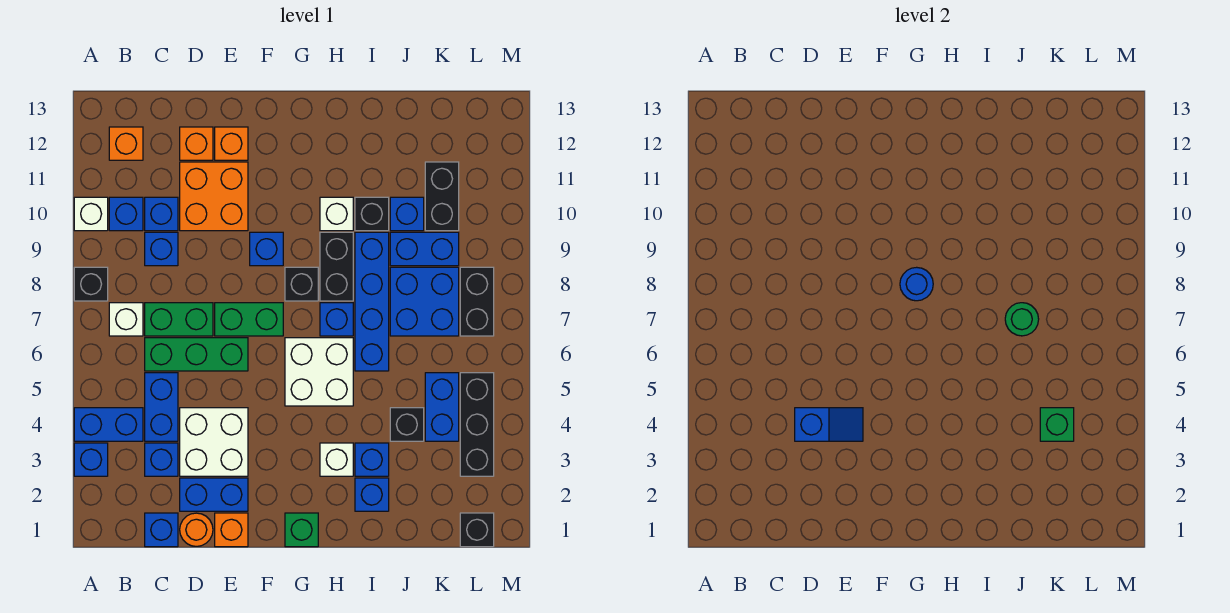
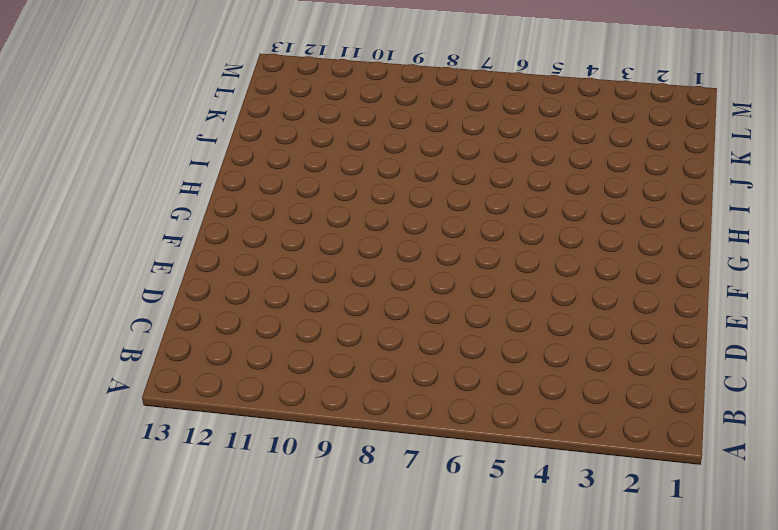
none -> blue brick A3 level 1
none -> blue brick A4:B4 level 1
none -> black brick A8 level 1
none -> white brick A10 level 1

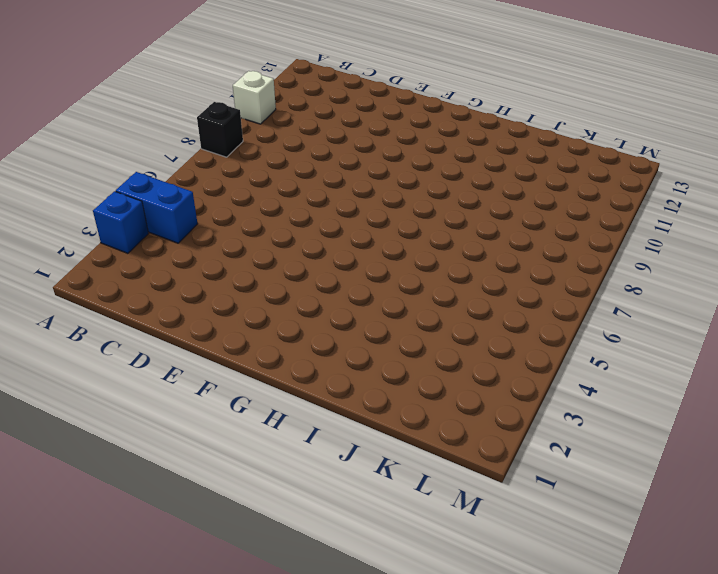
none -> white brick B7 level 1
none -> blue brick B10 level 1
none -> orange brick B12 level 1
none -> blue brick C1 level 1

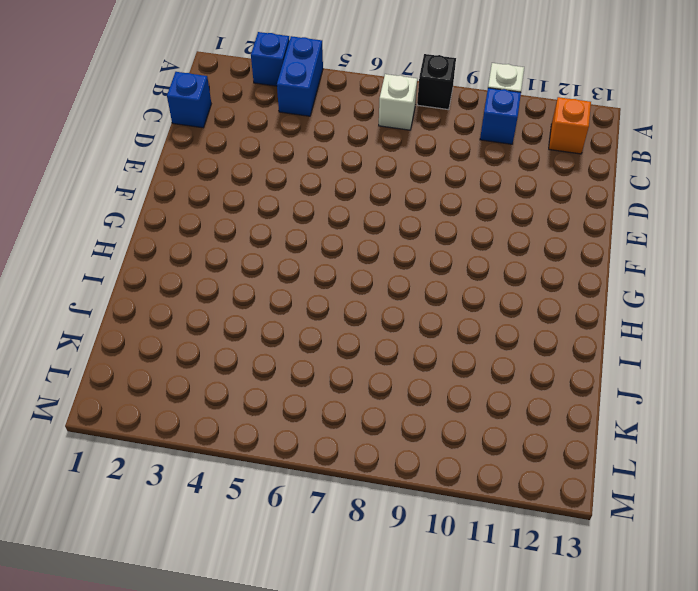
none -> blue brick C3 level 1
none -> blue brick C4:C5 level 1
none -> green brick C6:E6 level 1
none -> green brick C7:D7 level 1

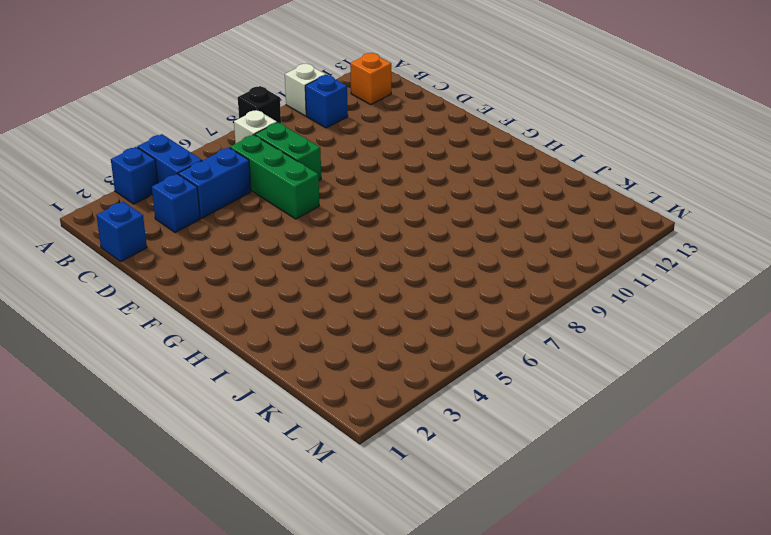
none -> blue brick C9 level 1
none -> blue brick C10 level 1
none -> orange round brick D1 level 1
none -> blue brick D2:E2 level 1

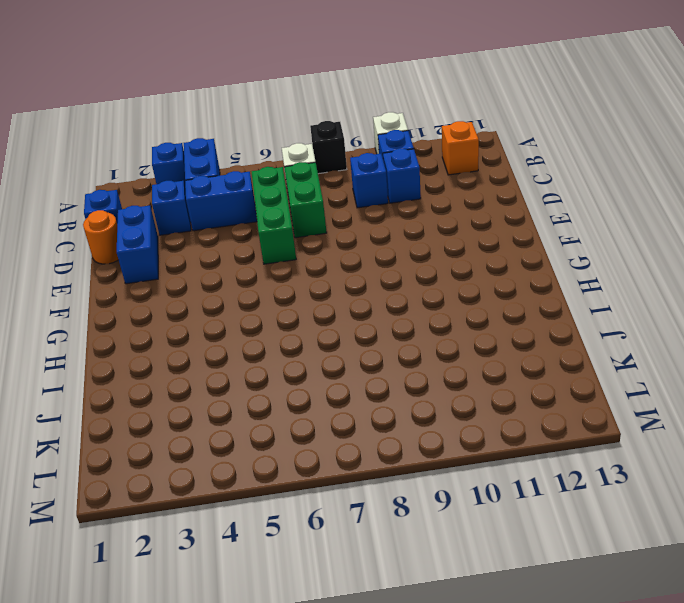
none -> white brick D3:E4 level 1
none -> orange brick D10:E11 level 1
none -> orange brick D12 level 1
none -> orange brick E1 level 1

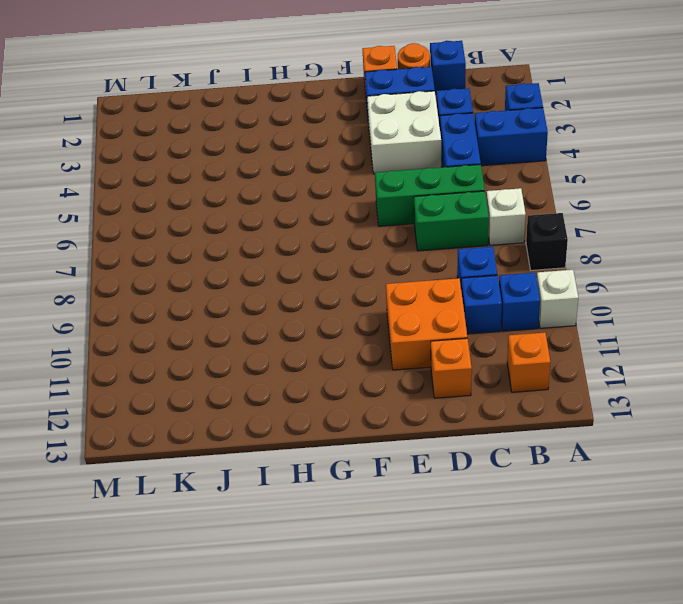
none -> green brick E7:F7 level 1
none -> orange brick E12 level 1
none -> blue brick F9 level 1
none -> green brick G1 level 1

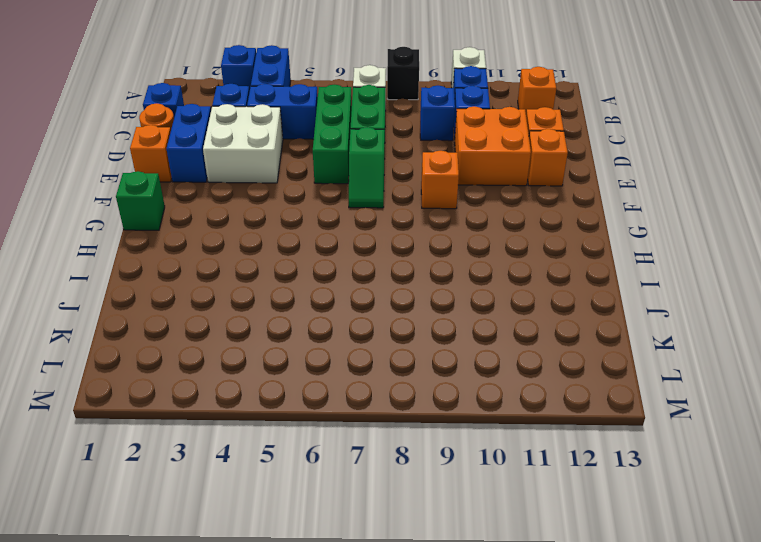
green slope E7:F7 level 1 top E -> green brick E7:F7 level 1
orange brick F9 level 1 -> blue brick F9 level 1
none -> white brick G5:H6 level 1
none -> black brick G8 level 1
none -> white brick H3 level 1
none -> blue brick H7 level 1

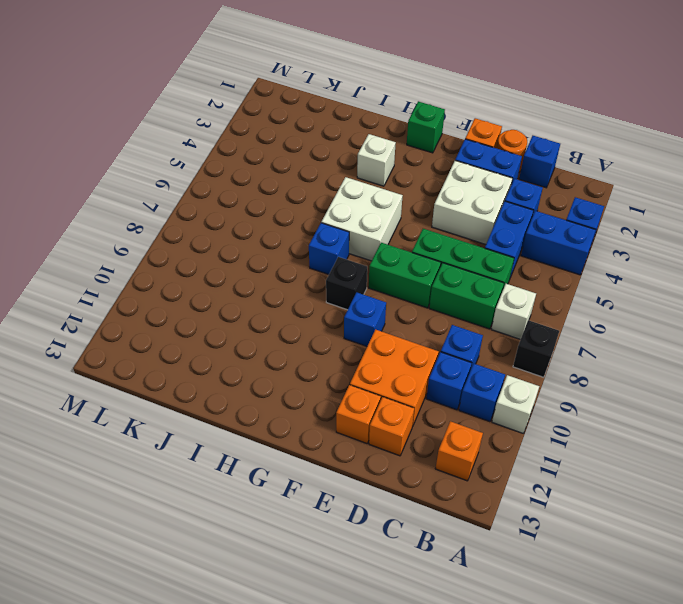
none -> black brick H8:H9 level 1
none -> white brick H10 level 1
none -> blue brick I2 level 1
none -> blue brick I3 level 1

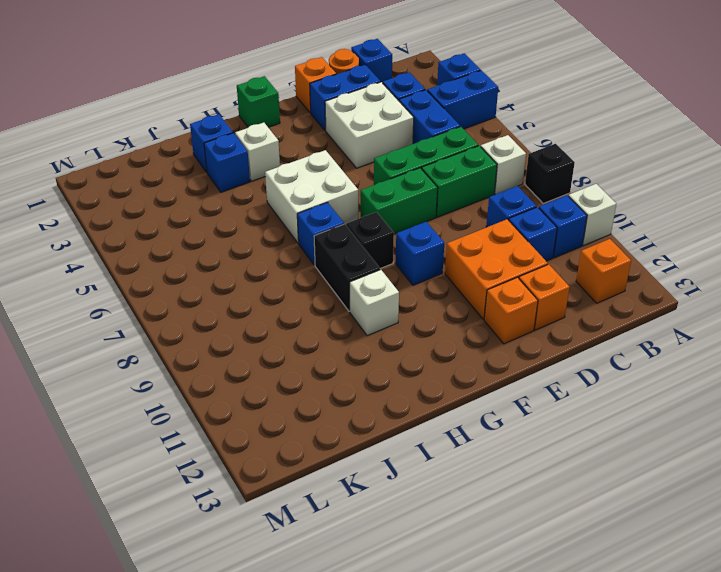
none -> blue brick I6:I9 level 1
none -> black brick I10 level 1
none -> black brick J4 level 1
none -> blue brick J7:K8 level 1

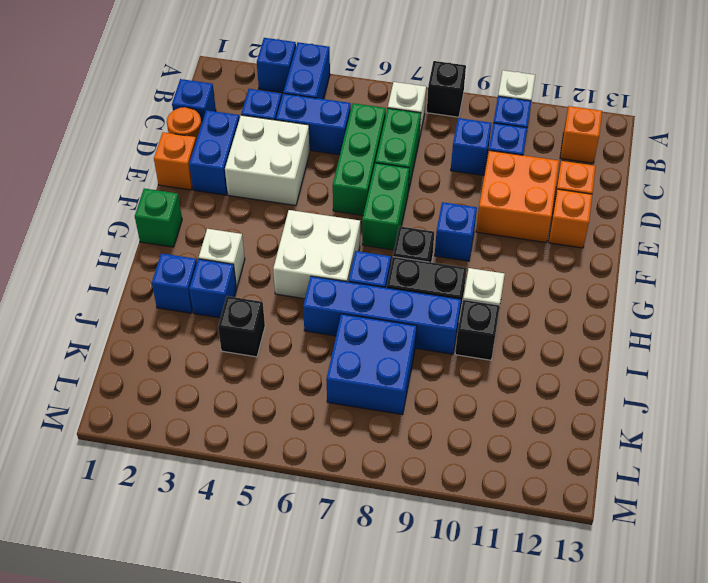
none -> blue brick J9:K9 level 1
none -> blue brick J10 level 1
none -> blue brick K4:K5 level 1
none -> black brick K10:K11 level 1

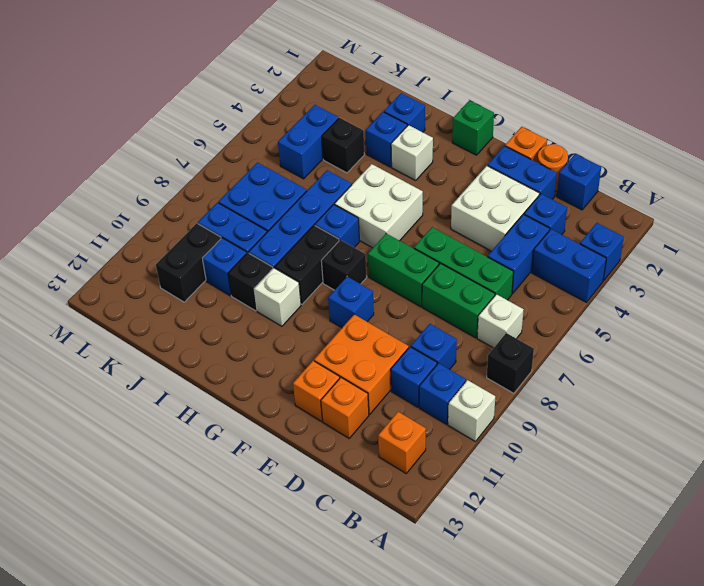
none -> black brick L1 level 1
none -> black brick L3:L5 level 1
none -> black brick L7:L8 level 1
none -> blue slope D4:E4 level 2 top D

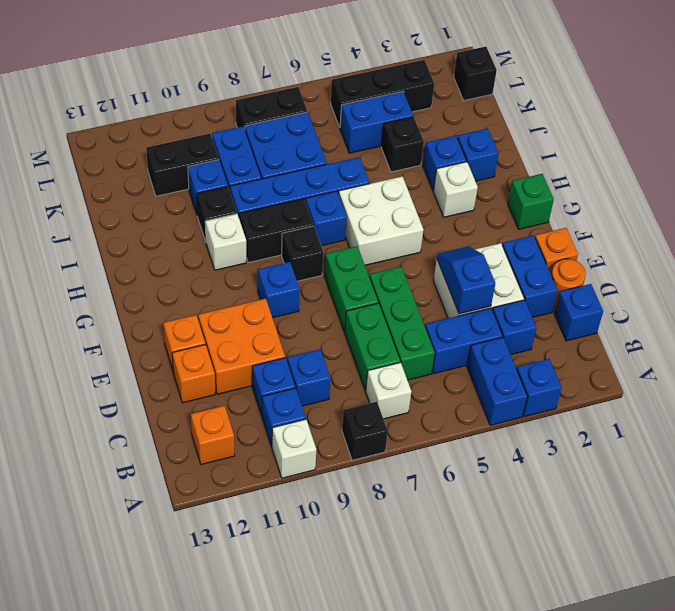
none -> blue round brick G8 level 2
none -> green round brick J7 level 2
none -> green brick K4 level 2

